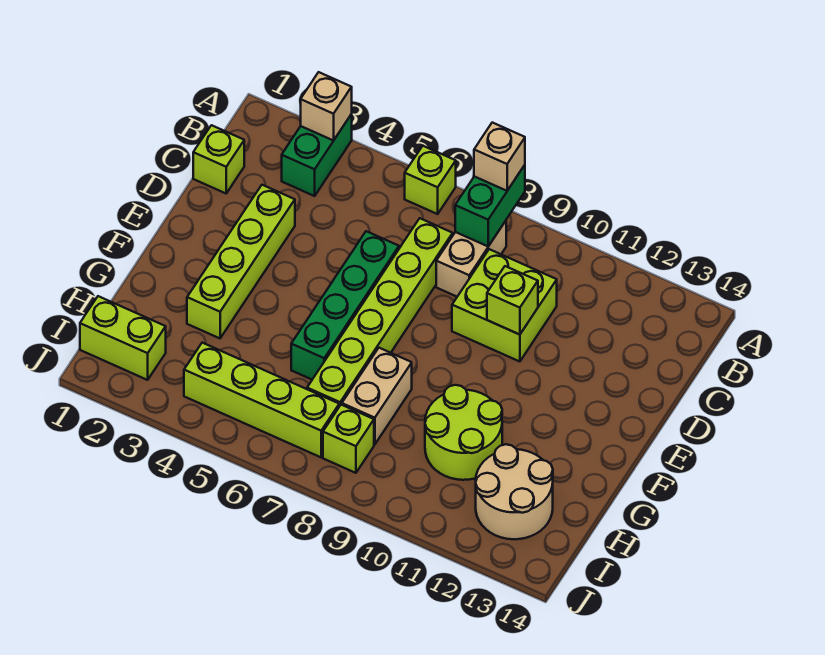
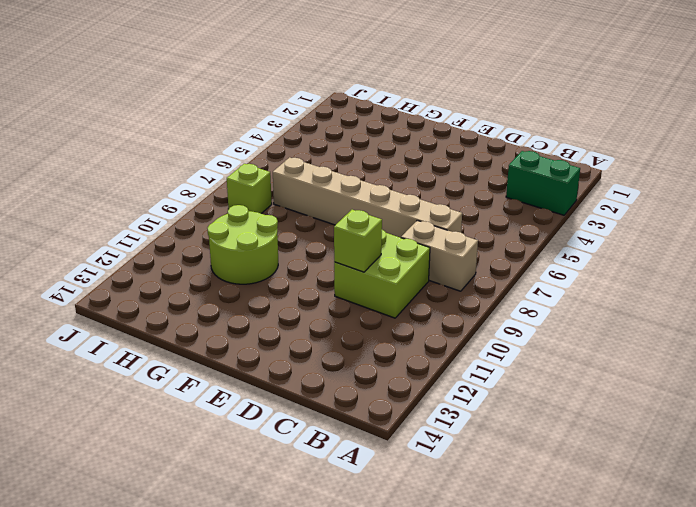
tan brick C7:H7 level 1 -> lime brick C7:H7 level 1
none -> lime brick A6 level 1
none -> lime brick C1 level 1
none -> lime brick D3:G3 level 1

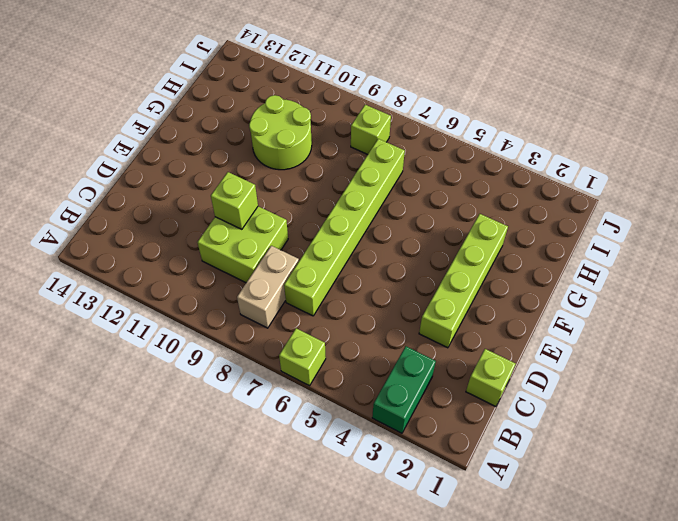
none -> green brick D6:G6 level 1
none -> tan brick G8:H8 level 1
none -> tan round brick H12:I13 level 1

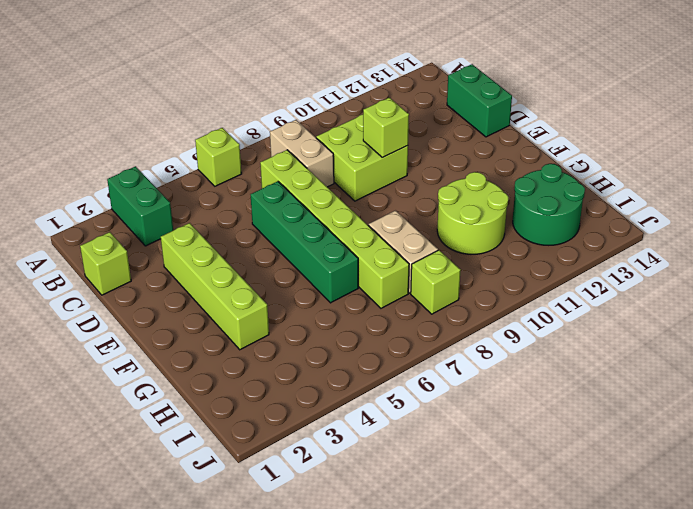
green brick C14:D14 level 1 -> green brick A8:B8 level 2
green round brick H12:I13 level 1 -> tan round brick H12:I13 level 1
none -> lime brick I1:I2 level 1
none -> lime brick I4:I7 level 1
none -> tan brick A3 level 2

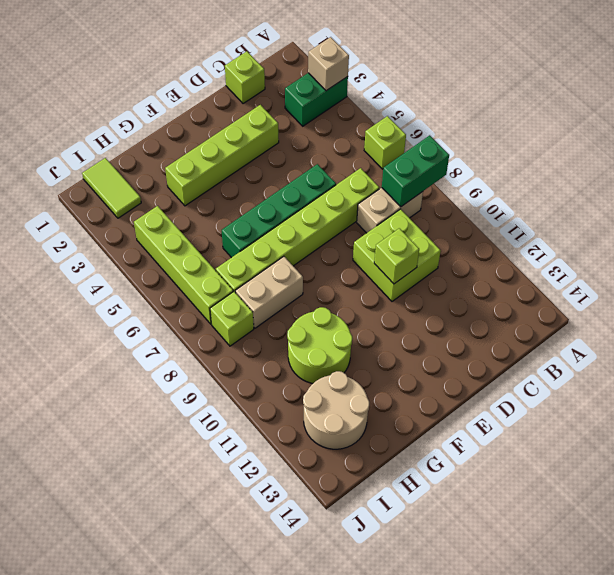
lime tile I1:I2 level 1 -> lime brick I1:I2 level 1
none -> tan brick A8 level 3

